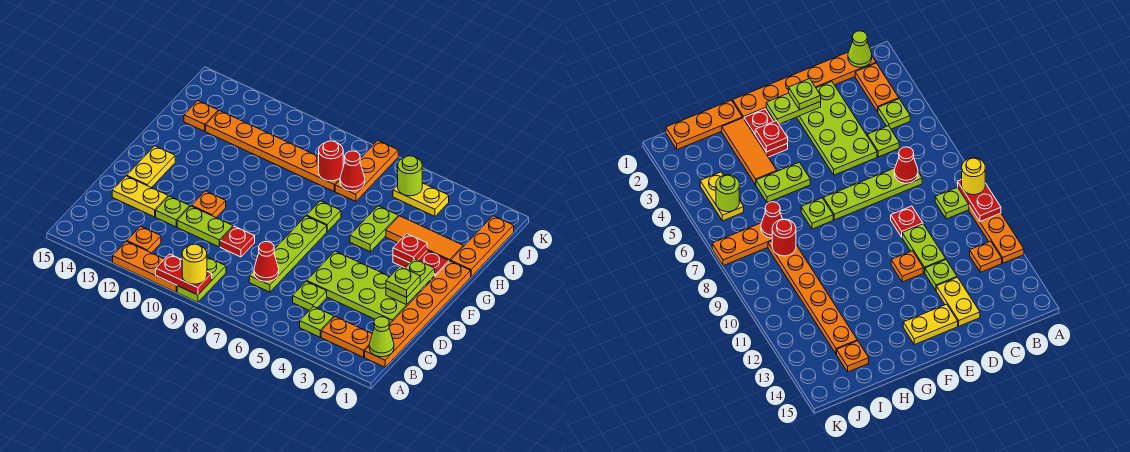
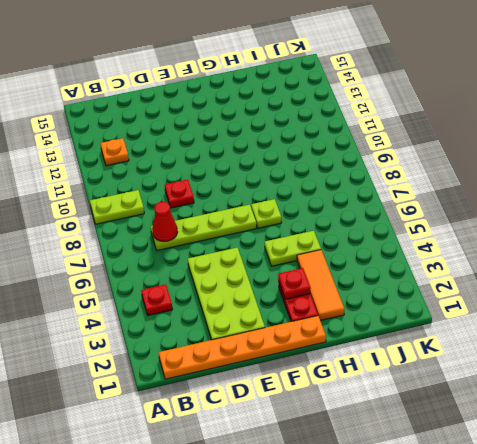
red plate B4 level 1 -> lime plate B4 level 1
none -> orange plate A10:A12 level 1
none -> orange plate B2:B3 level 1
none -> lime plate C5 level 1
none -> lime plate D10:D11 level 1

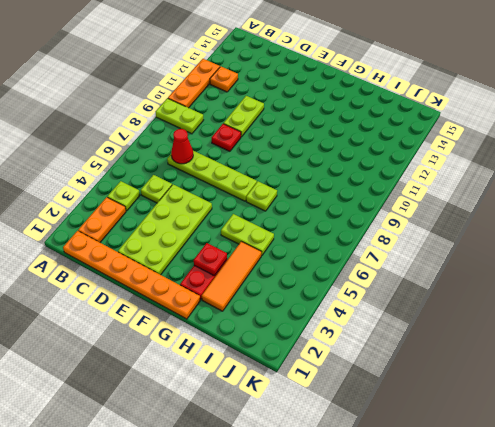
none -> lime plate D12 level 1
none -> yellow plate D13:D14 level 1
none -> orange plate E11 level 1
none -> yellow plate E14:F14 level 1

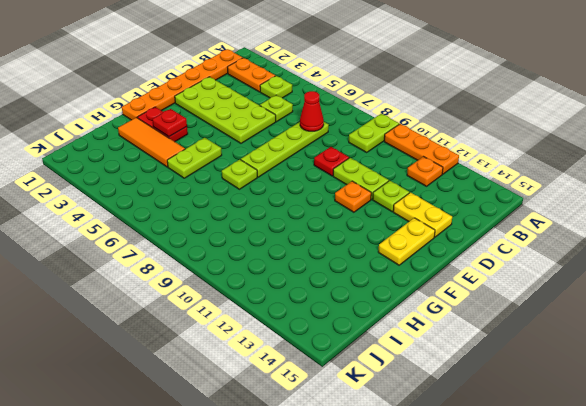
none -> orange plate H1:J1 level 1
none -> orange plate I7:K7 level 1
none -> orange plate I8:I13 level 1
none -> orange plate I14 level 1

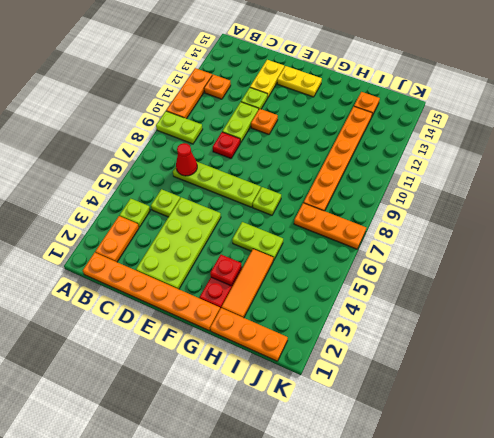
none -> yellow plate J4:J5 level 1
none -> red plate A9:A10 level 2
none -> lime cone B1 level 2
none -> lime plate E2:F2 level 2

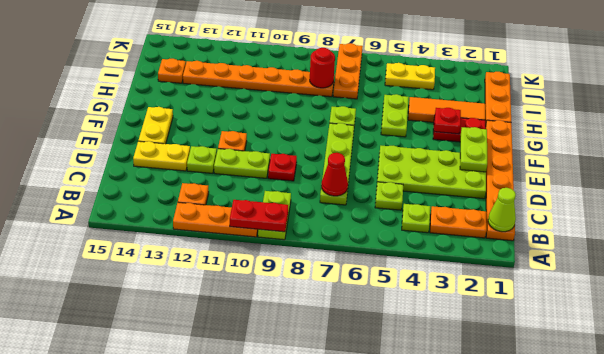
none -> red cone I7 level 2
none -> lime round brick J5 level 2
none -> yellow round brick A9 level 3
none -> lime plate E2 level 3

